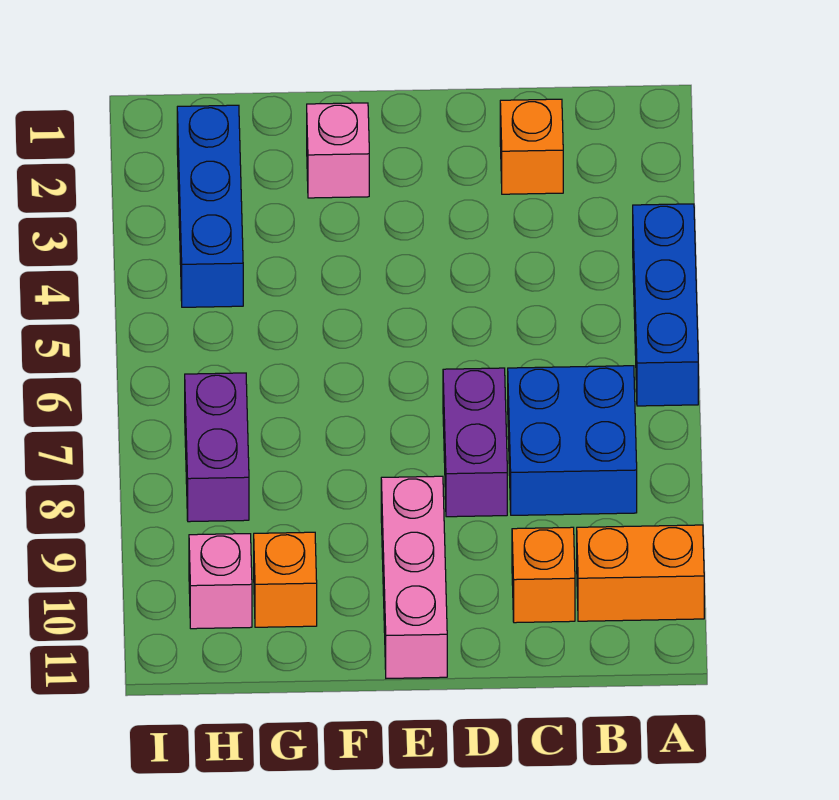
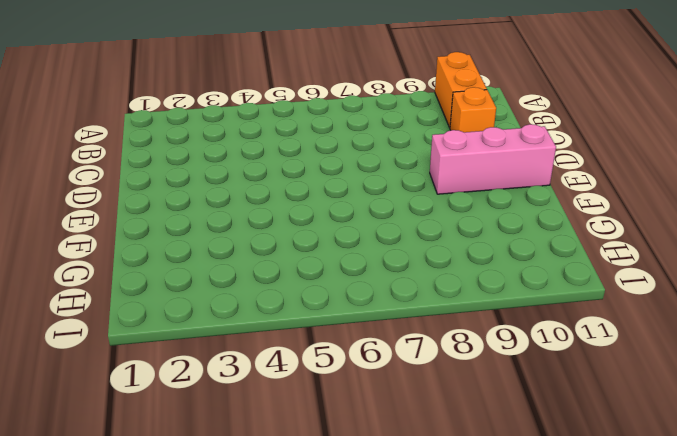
none -> blue brick A4:A6 level 1
none -> blue brick B7:C8 level 1
none -> orange brick C2 level 1

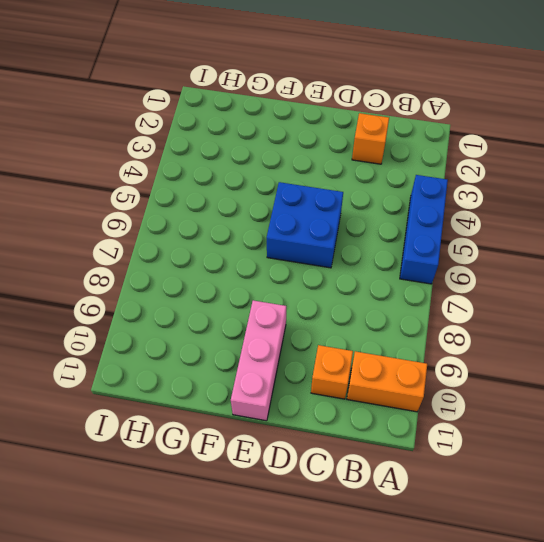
blue brick D5:E6 level 1 -> blue brick B7:C8 level 1
none -> purple brick D7:D8 level 1
none -> pink brick F2 level 1
none -> orange brick G10 level 1

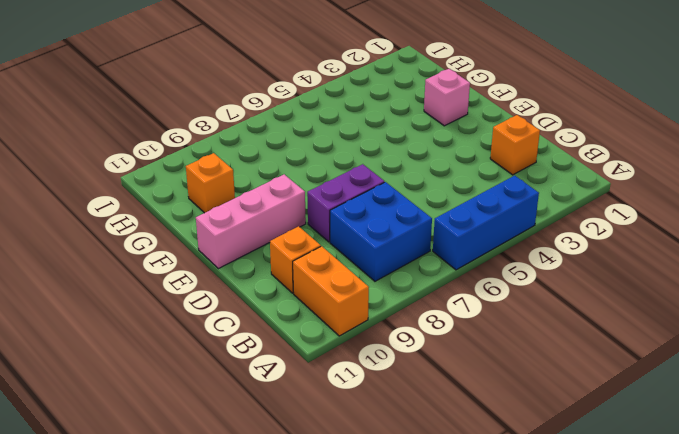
none -> blue brick H2:H4 level 1
none -> purple brick H7:H8 level 1
none -> pink brick H10 level 1

